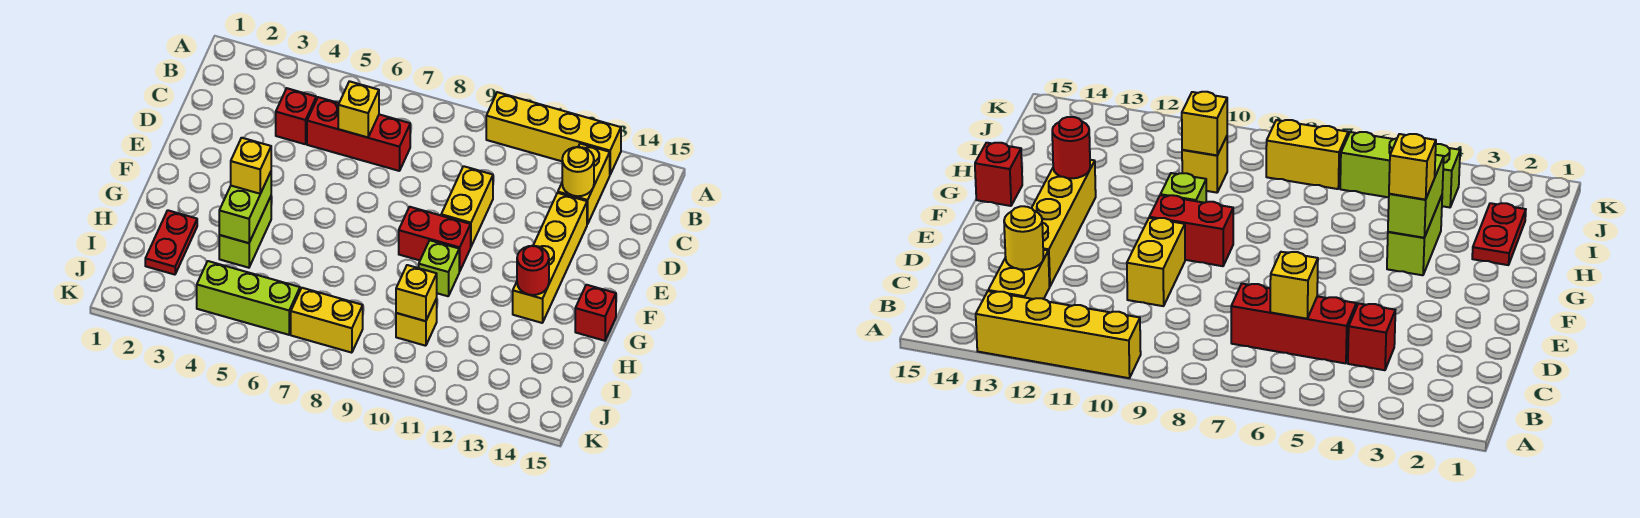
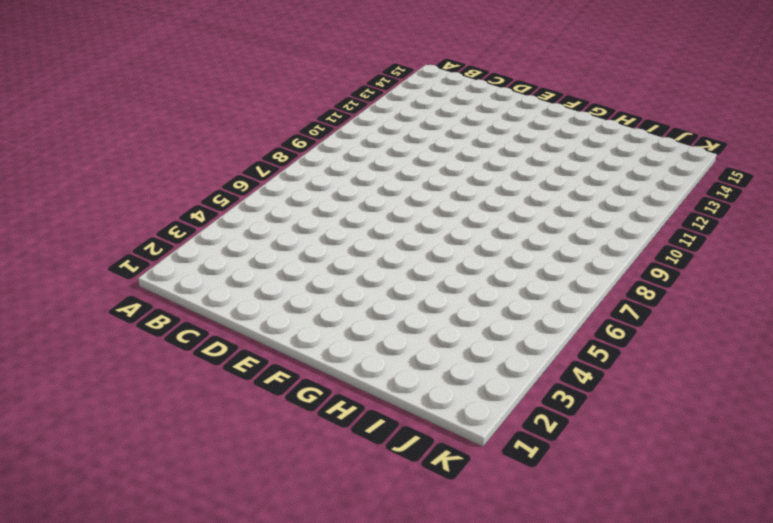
none -> yellow brick A10:A13 level 1
none -> yellow brick B13:C13 level 1
none -> red brick C4 level 1

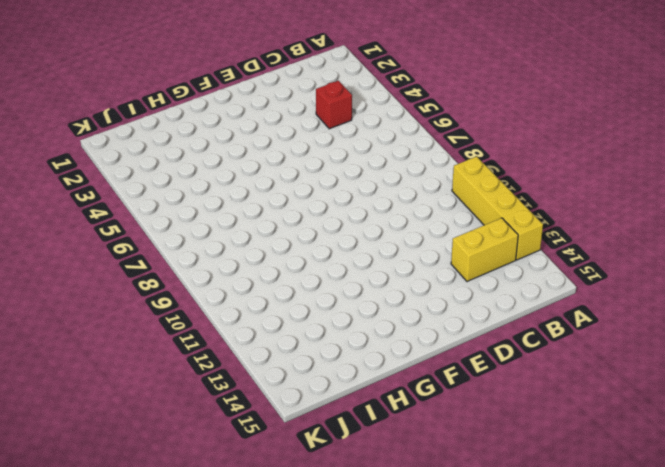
none -> red brick C5:C7 level 1
none -> yellow brick D10:E10 level 1
none -> yellow brick D13:G13 level 1

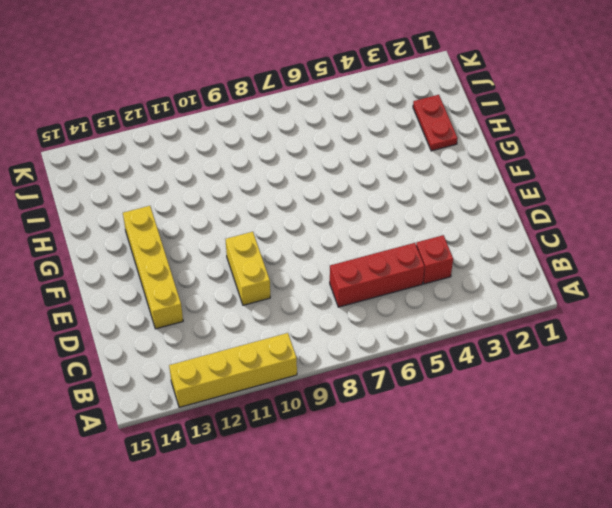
none -> yellow brick B13:C13 level 1
none -> red brick F9:F10 level 1
none -> lime brick G4:H4 level 1

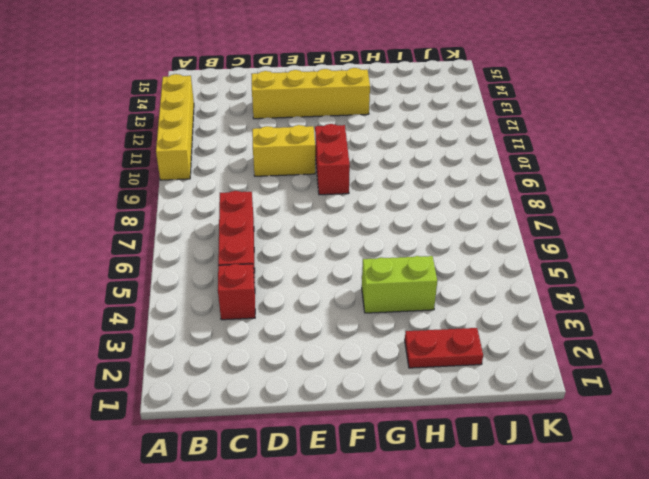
none -> yellow brick B13:C13 level 1
none -> lime brick G10 level 1
none -> red brick G15 level 1

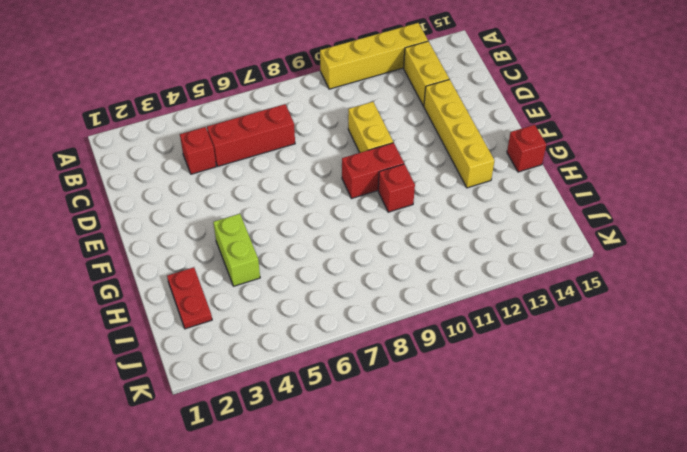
red brick G10 level 1 -> lime brick G10 level 1
none -> yellow brick I10 level 1
none -> lime brick J4:J6 level 1
none -> yellow brick J7:J8 level 1

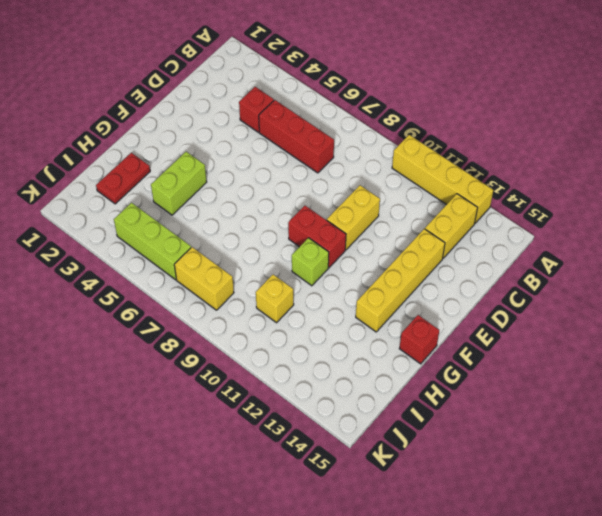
none -> yellow brick C6 level 2
none -> yellow round brick C13 level 2
none -> lime brick G4:H4 level 2

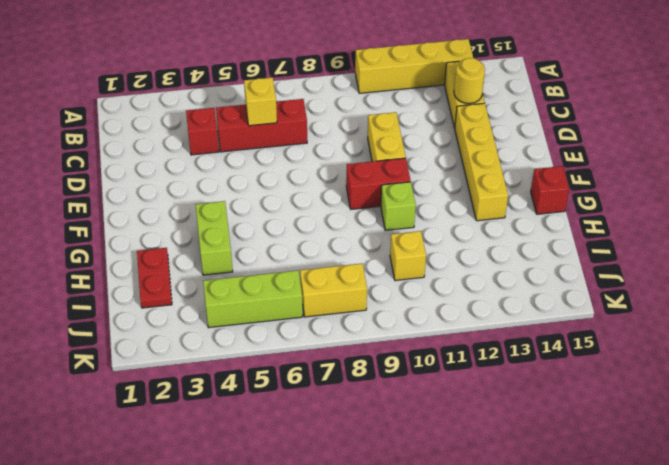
none -> lime brick G4:H4 level 2
none -> red round brick G13 level 2
none -> yellow brick I10 level 2

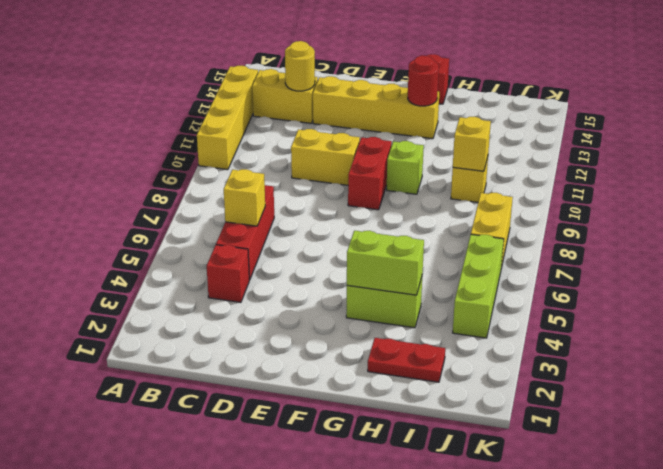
none -> yellow brick G4 level 3

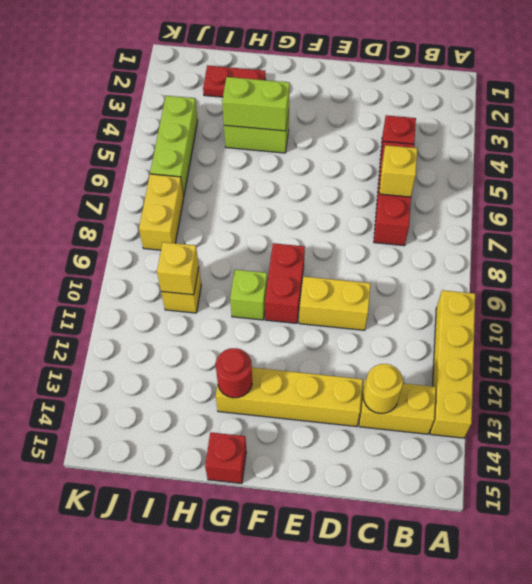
none -> yellow brick G4 level 3

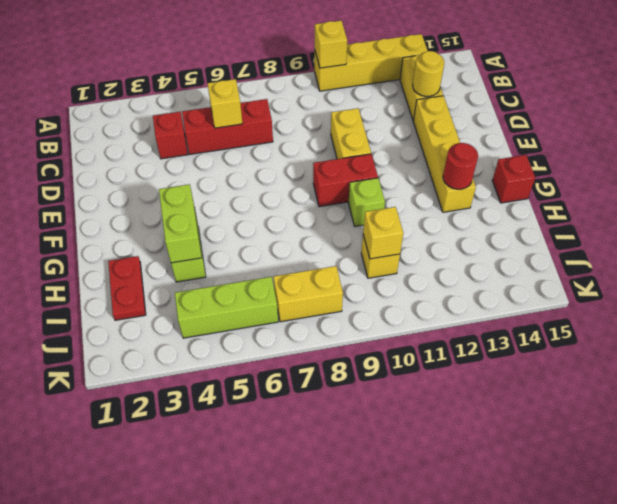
yellow brick A10 level 2 -> yellow brick G4 level 3

